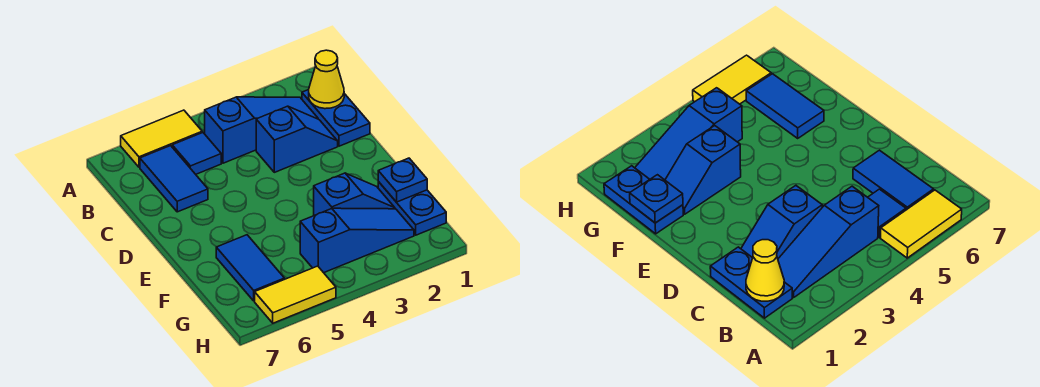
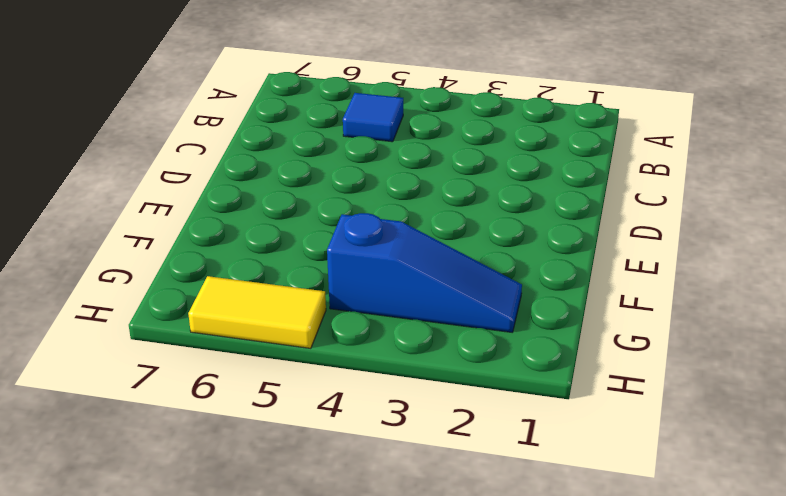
none -> yellow tile A5:A6 level 1
none -> blue plate B1:C1 level 1
none -> blue slope B2:B4 level 1 top 4

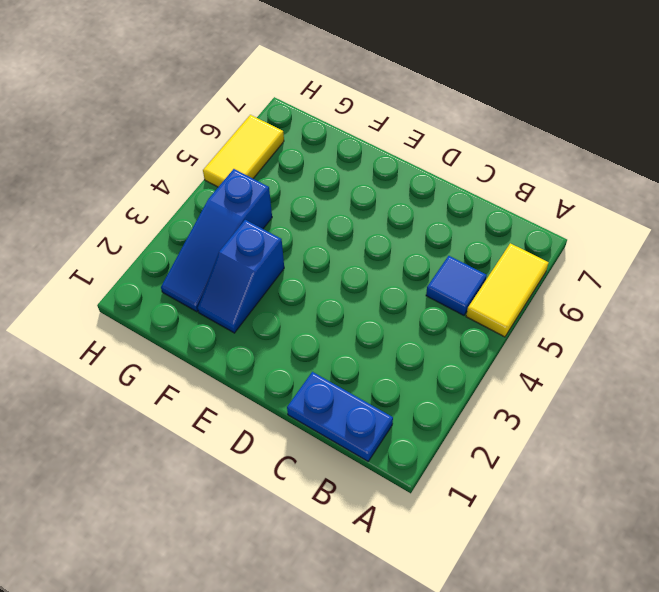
none -> blue slope B2:B4 level 1 top 4
none -> blue tile B6:C6 level 1
none -> blue slope C2:C3 level 1 top 3

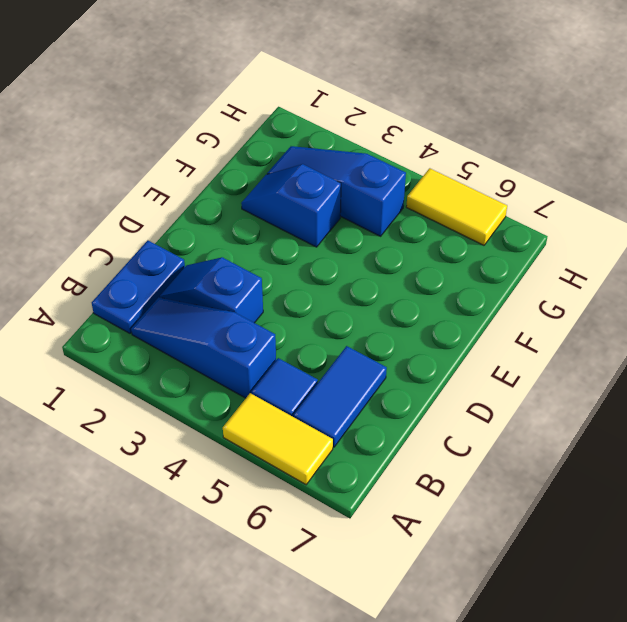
none -> blue plate F1:G1 level 1
none -> blue tile F6:G6 level 1
none -> yellow cone B1 level 2

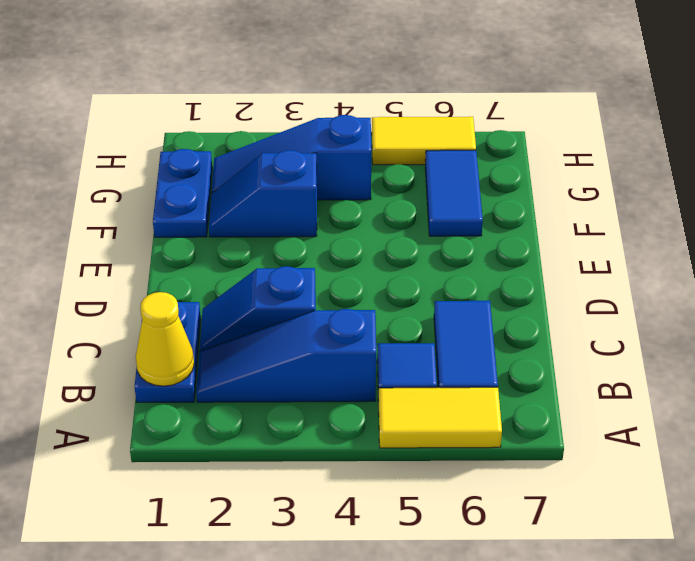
none -> blue plate F1 level 2

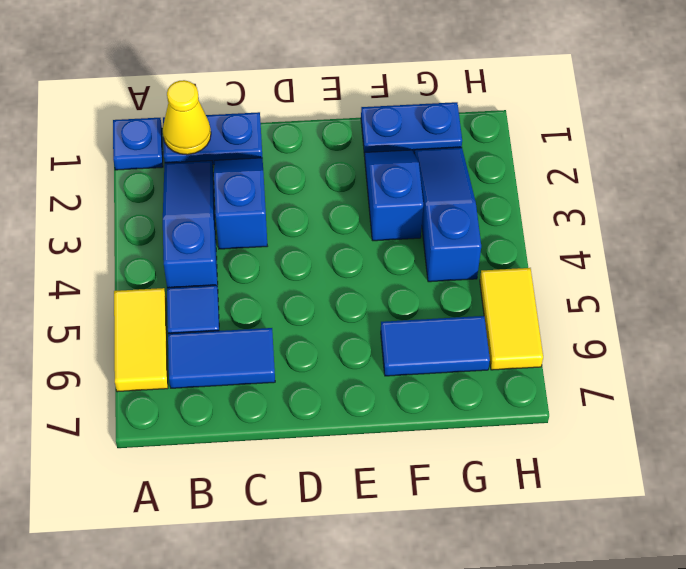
blue plate A1 level 1 -> blue plate F1 level 2

